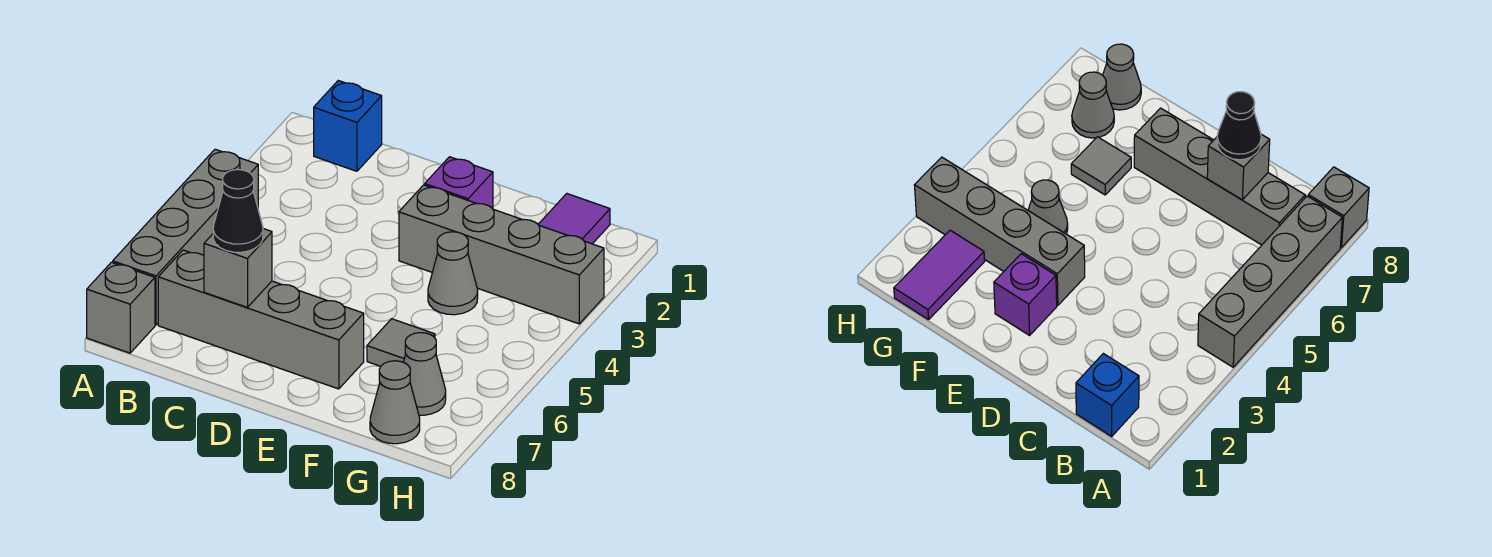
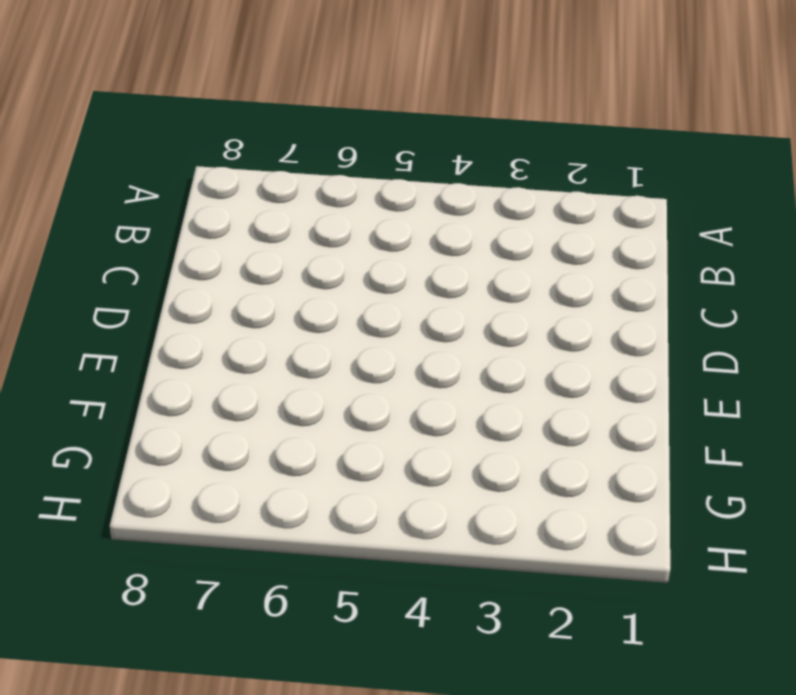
none -> grey brick A4:A7 level 1
none -> grey brick A8 level 1
none -> blue brick B1 level 1

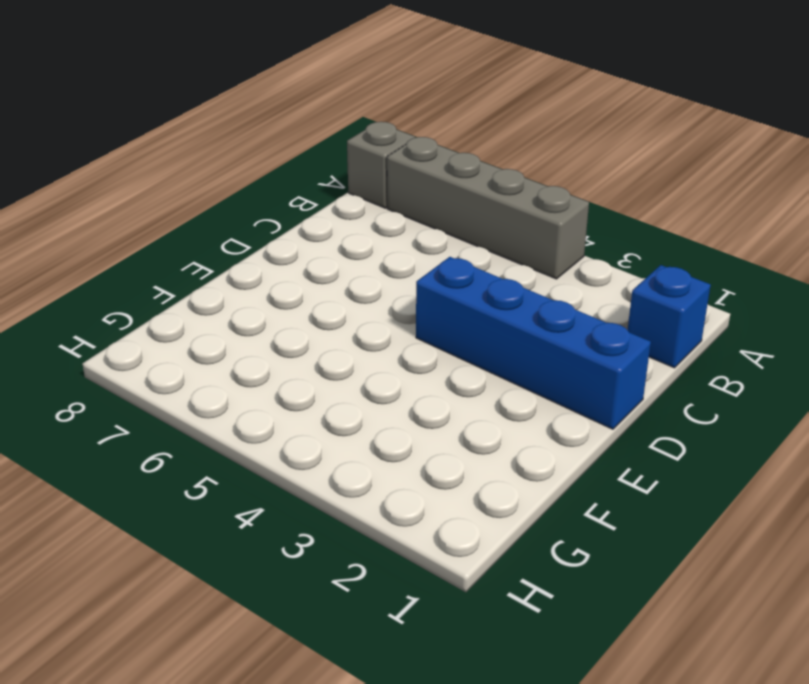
blue brick D1:D4 level 1 -> none
none -> grey brick B7:E7 level 1
none -> purple brick E2 level 1
none -> grey brick E3:H3 level 1

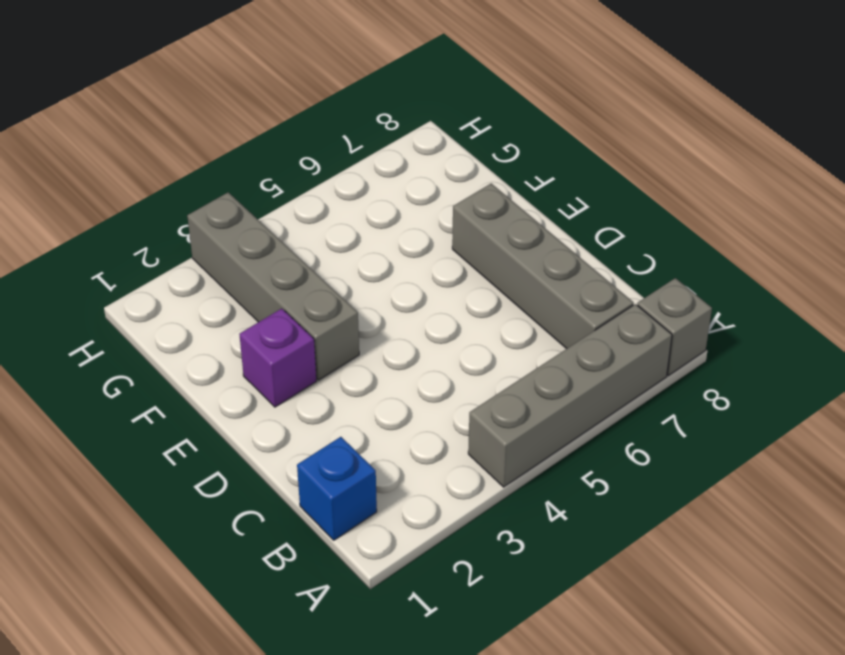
none -> grey cone F4 level 1
none -> grey tile F6 level 1
none -> purple tile G1:G2 level 1

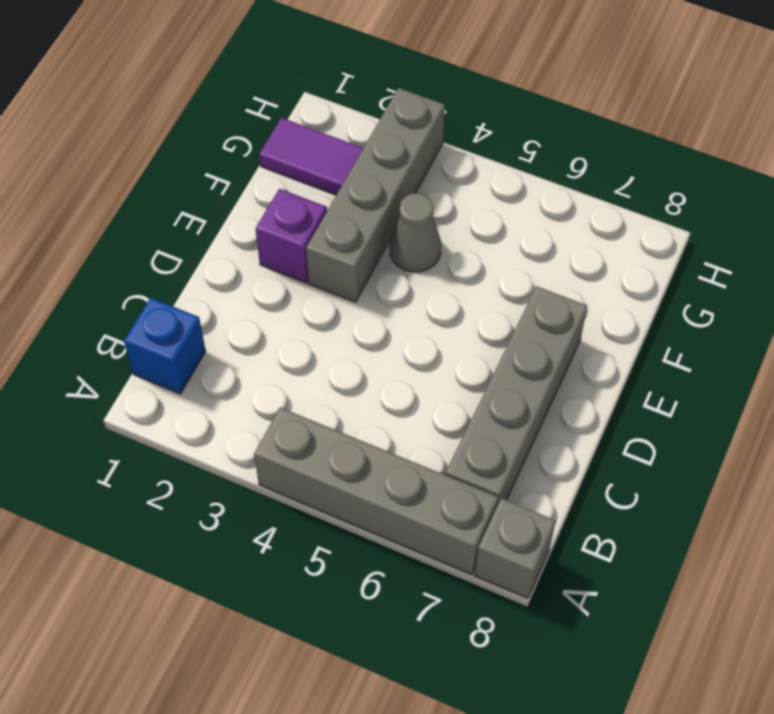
none -> grey tile F6 level 1
none -> grey cone G7 level 1
none -> grey cone G8 level 1

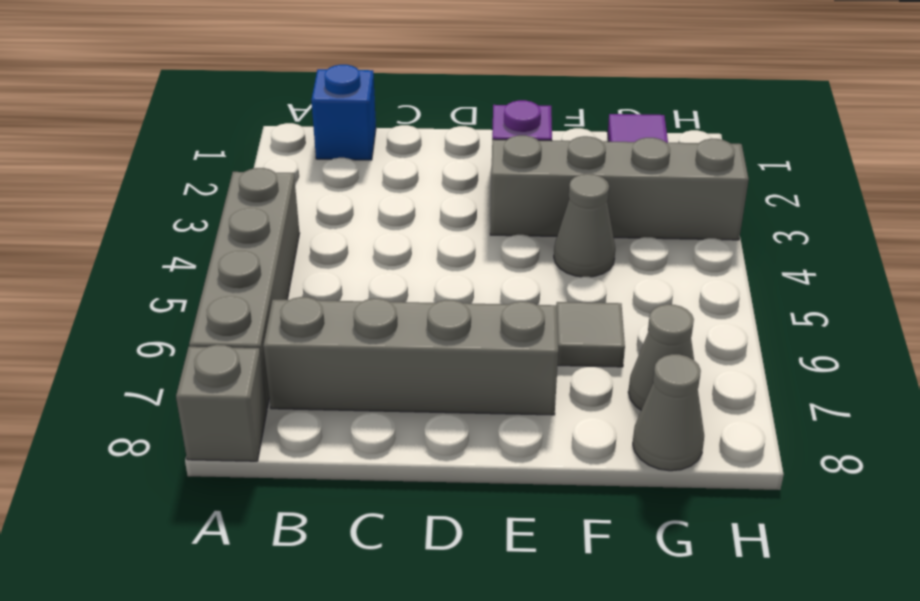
none -> grey brick C7 level 2
none -> black cone C7 level 3

